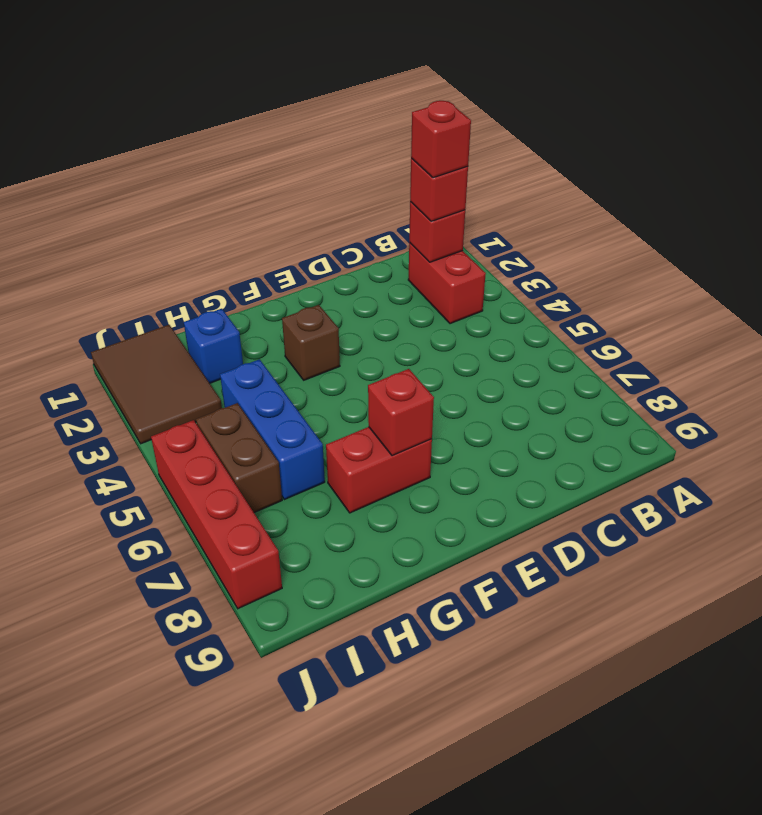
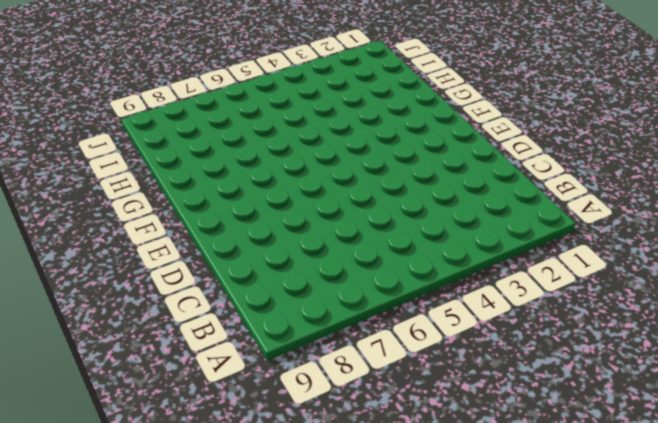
none -> red brick B2:B3 level 1
none -> brown brick F3 level 1
none -> red brick F7:G7 level 1

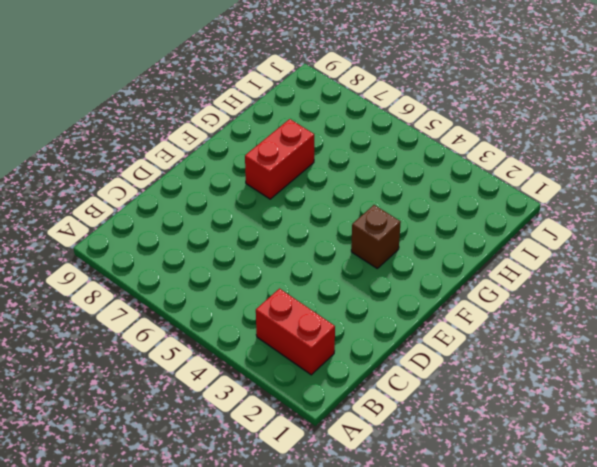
none -> blue brick H2 level 1
none -> blue brick H4:H6 level 1
none -> brown tile I1:J3 level 1

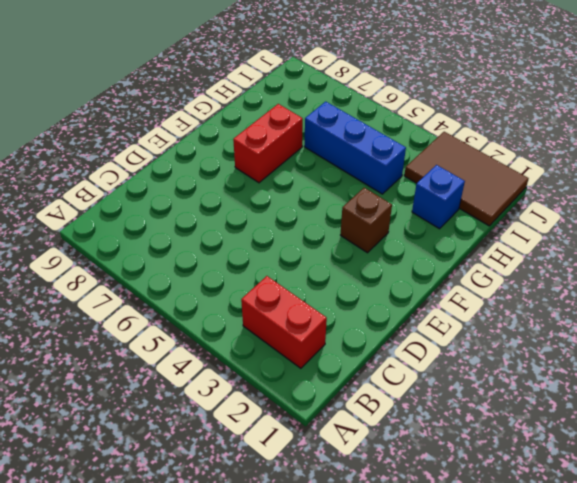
none -> brown brick I5:I6 level 1
none -> red brick J5:J8 level 1
none -> red brick B2 level 2

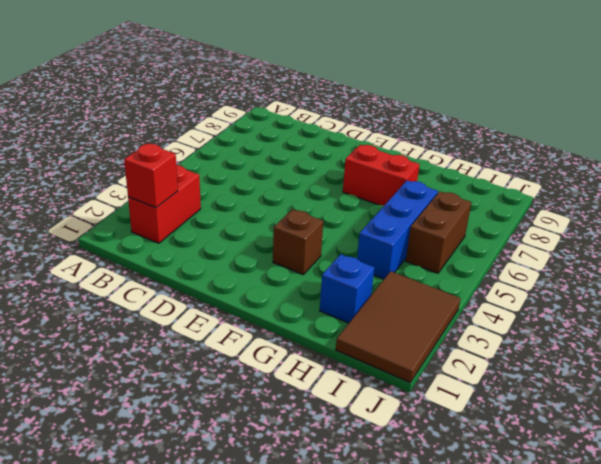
none -> red brick J5:J8 level 1
none -> red brick F7 level 2
none -> red brick B2 level 3

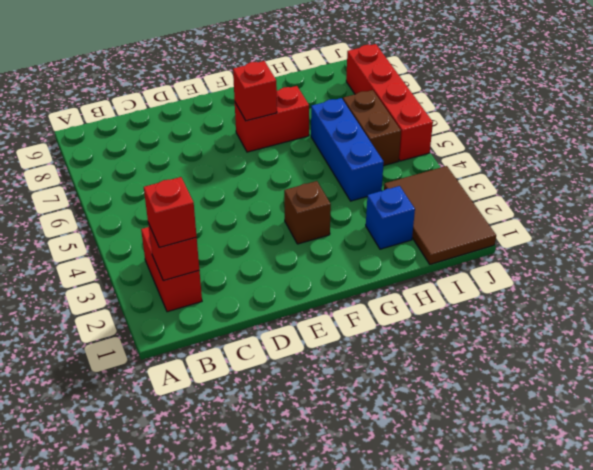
none -> red brick B2 level 4

